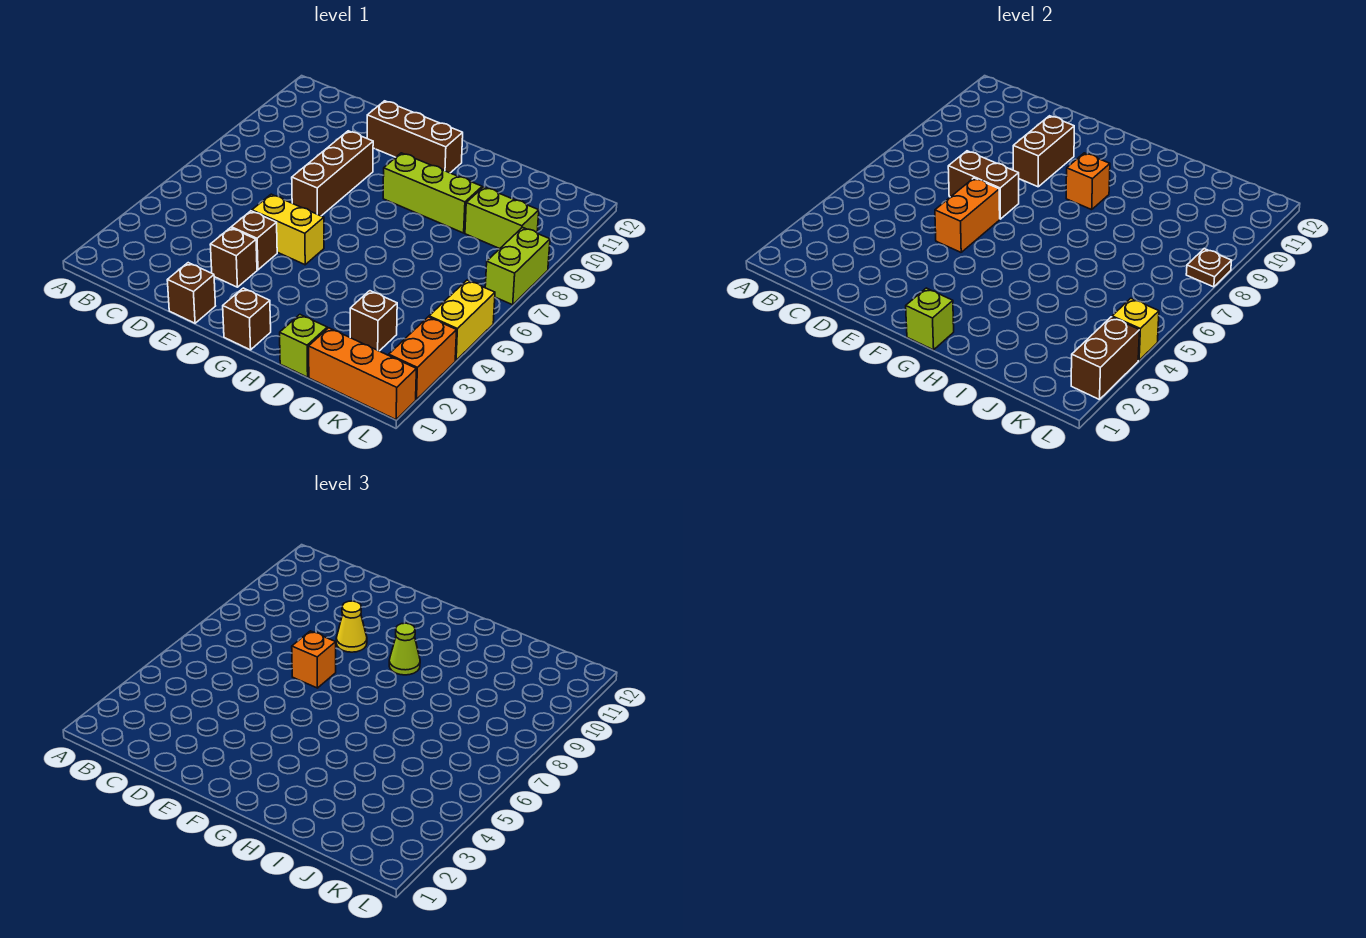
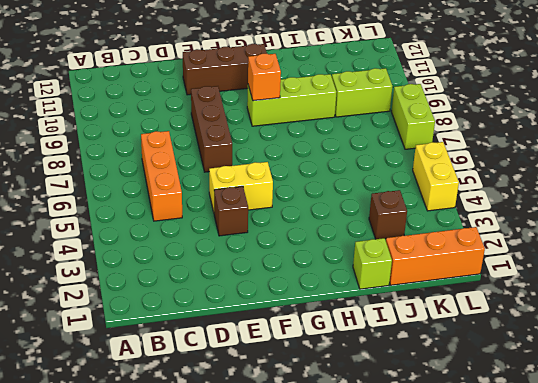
orange brick C5:C7 level 1 -> none
none -> brown brick E1 level 1
none -> brown brick E3 level 1
none -> brown brick G1 level 1

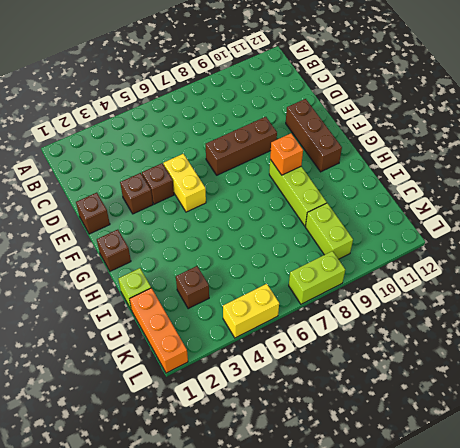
none -> orange brick L2:L3 level 1
none -> brown brick D7:E7 level 2
none -> orange brick E5:E6 level 2

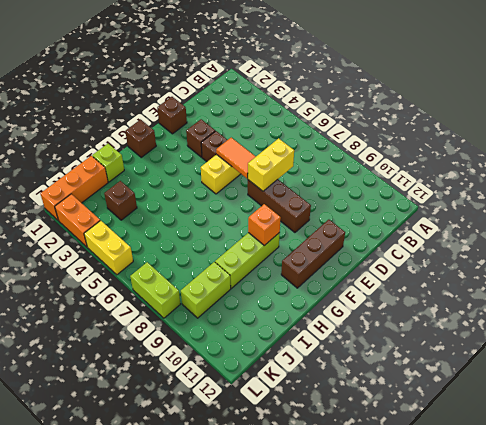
yellow brick D7:E7 level 2 -> brown brick D7:E7 level 2
orange tile E5:E6 level 2 -> orange brick E5:E6 level 2
none -> brown brick E9:E10 level 2
none -> lime brick G1 level 2
none -> brown brick L2:L3 level 2

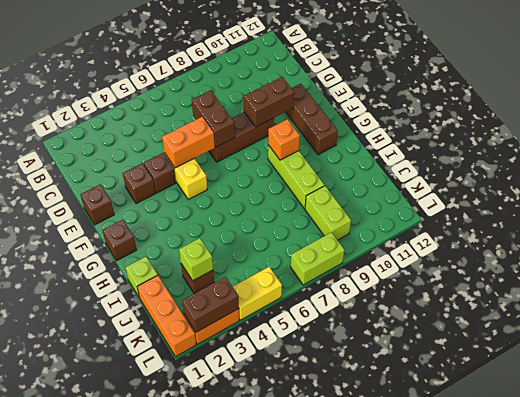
lime brick J3 level 2 -> lime brick G1 level 2
none -> yellow brick L4 level 2
none -> brown plate L8 level 2
none -> orange brick E7 level 3

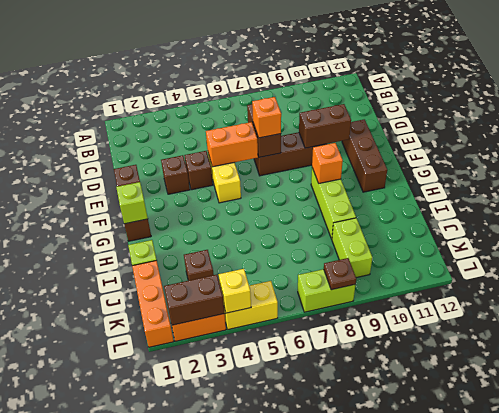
none -> yellow cone E9 level 3
none -> lime cone G9 level 3

